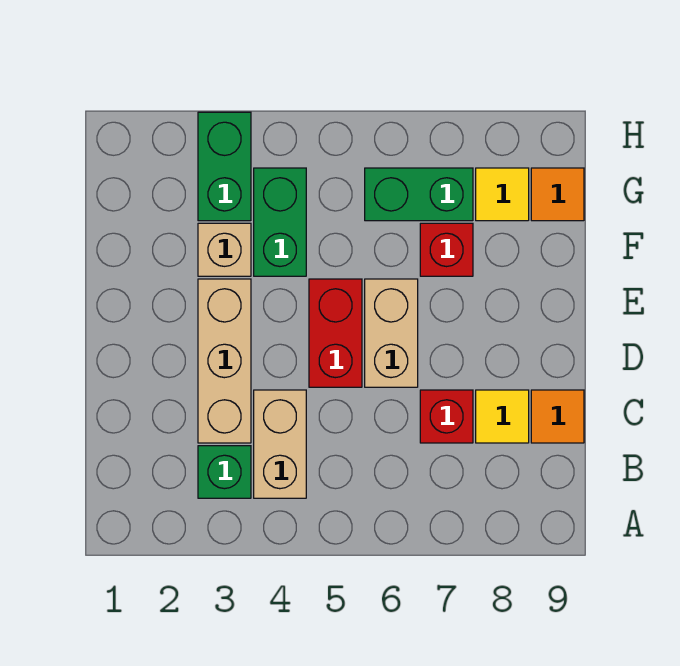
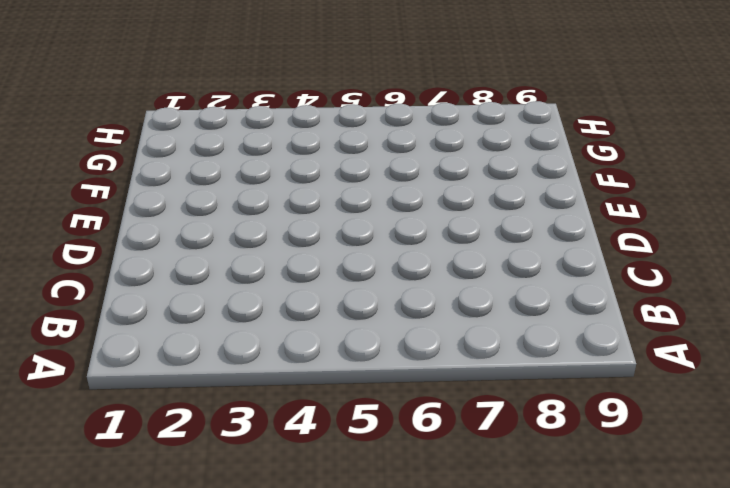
none -> green brick B3 level 1
none -> tan brick B4:C4 level 1
none -> tan brick C3:E3 level 1

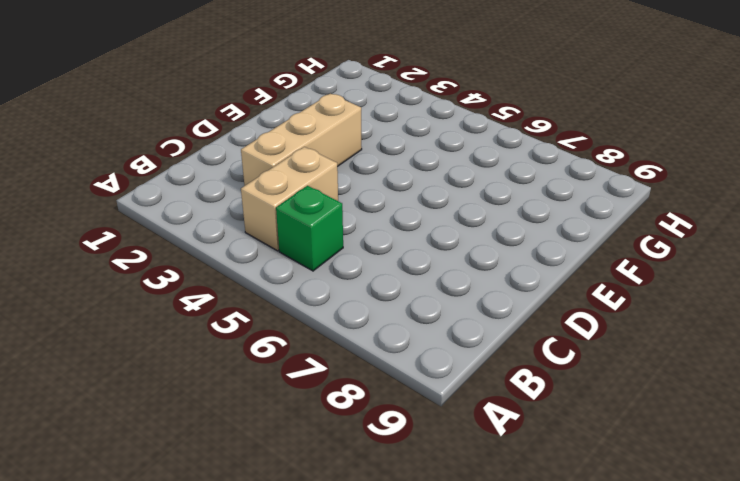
green brick B5 level 1 -> green brick B3 level 1
none -> red brick C7 level 1
none -> yellow tile C8 level 1
none -> orange tile C9 level 1

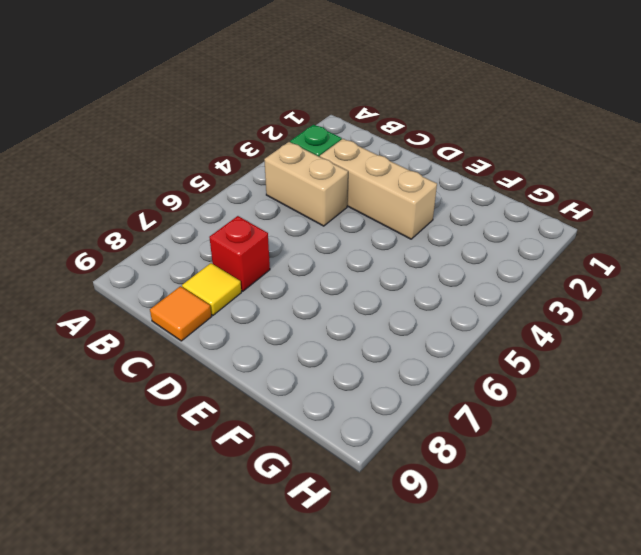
none -> red brick D5:E5 level 1
none -> tan brick D6:E6 level 1
none -> tan brick F3 level 1

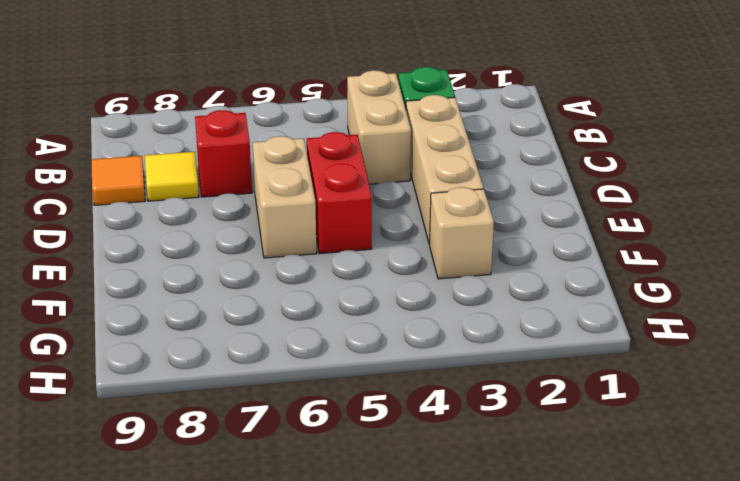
none -> green brick F4:G4 level 1
none -> red brick F7 level 1
none -> green brick G3:H3 level 1

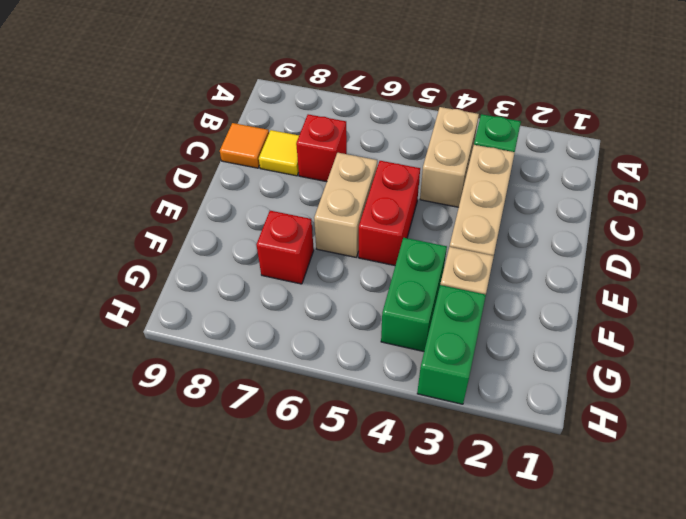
none -> green brick G6:G7 level 1
none -> yellow tile G8 level 1
none -> orange tile G9 level 1

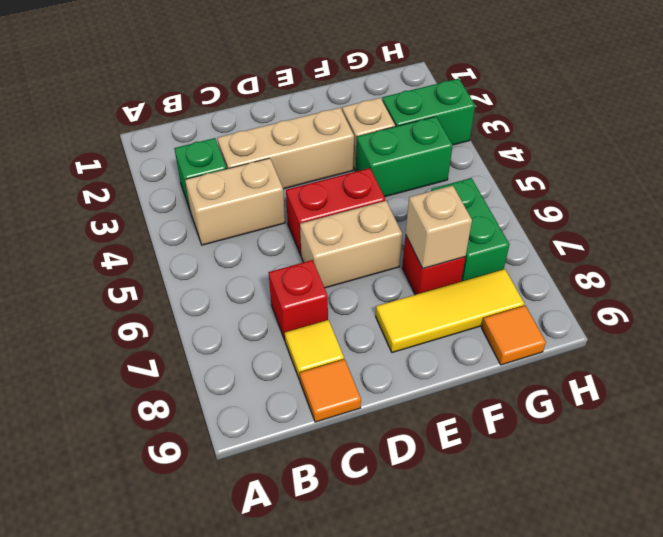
yellow tile E8:G8 level 1 -> yellow tile G8 level 1
tan brick F7 level 2 -> none

